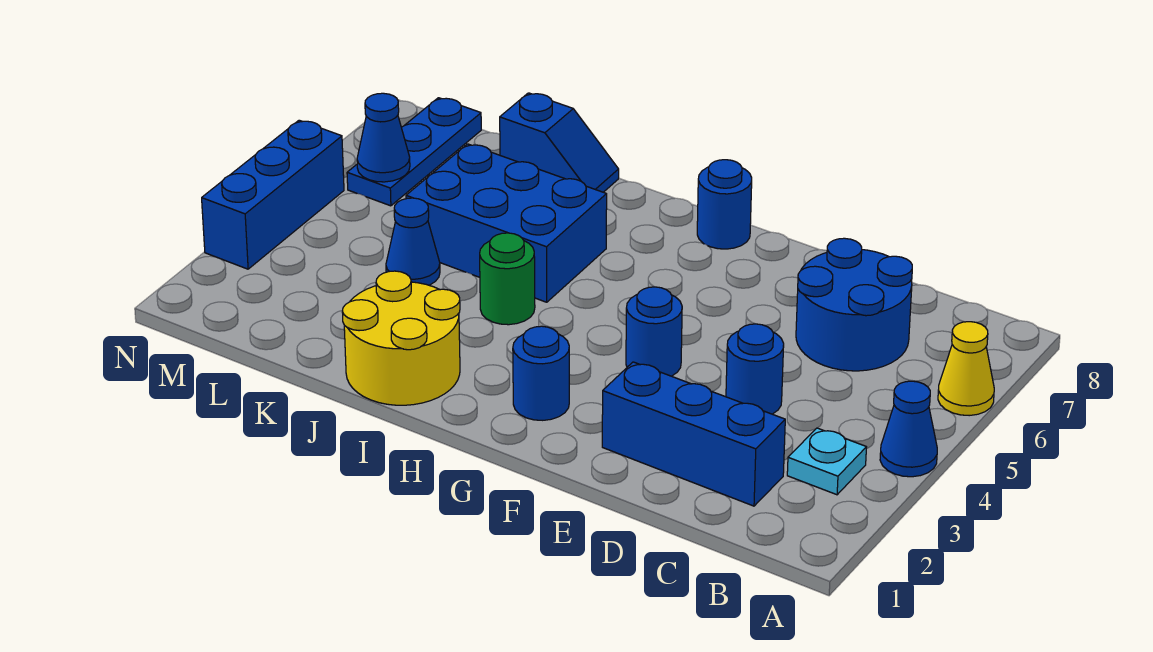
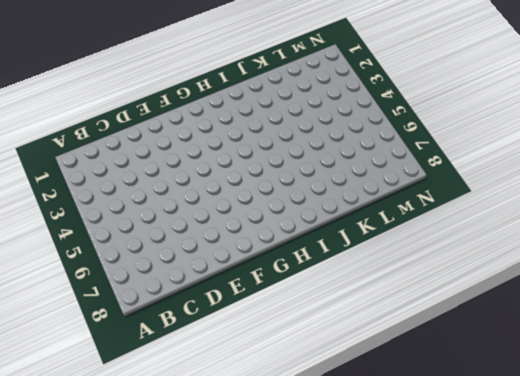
none -> blue cone A4 level 1
none -> yellow cone A6 level 1
none -> cyan plate B3 level 1

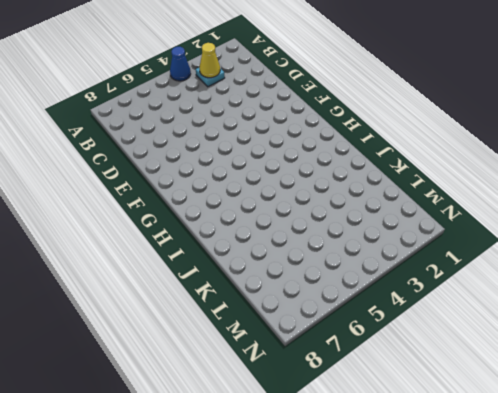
yellow cone B3 level 2 -> yellow cone A6 level 1
none -> blue brick C2:E2 level 1
none -> blue round brick C6:D7 level 1
none -> blue round brick D4 level 1

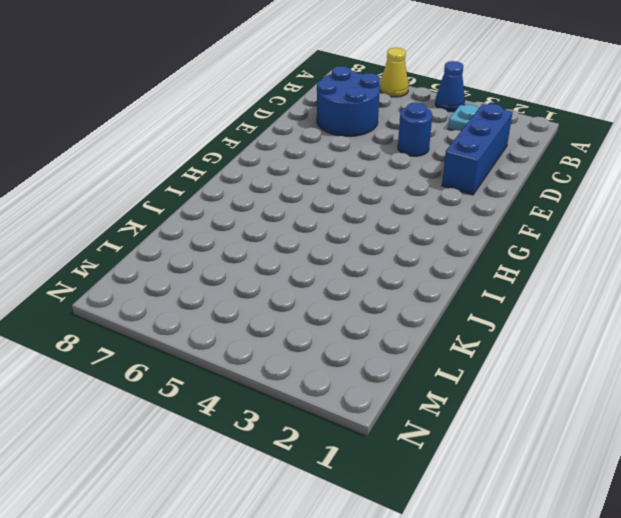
none -> blue round brick F4 level 1
none -> blue round brick G2 level 1
none -> blue round brick G8 level 1

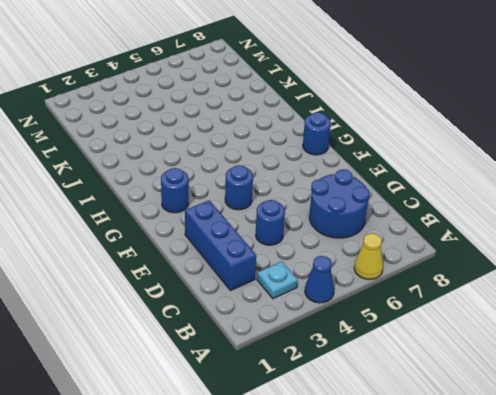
none -> yellow round brick I1:J2 level 1
none -> green round brick I4 level 1
none -> blue brick I5:K6 level 1

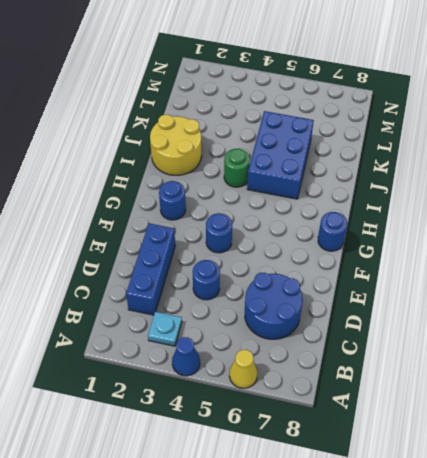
none -> blue slope J8:K8 level 1 top K
none -> blue cone K4 level 1
none -> blue plate M6:M8 level 1

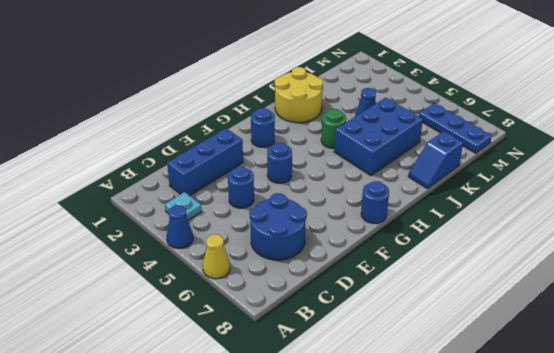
none -> blue brick N3:N5 level 1
none -> blue cone M6 level 2

